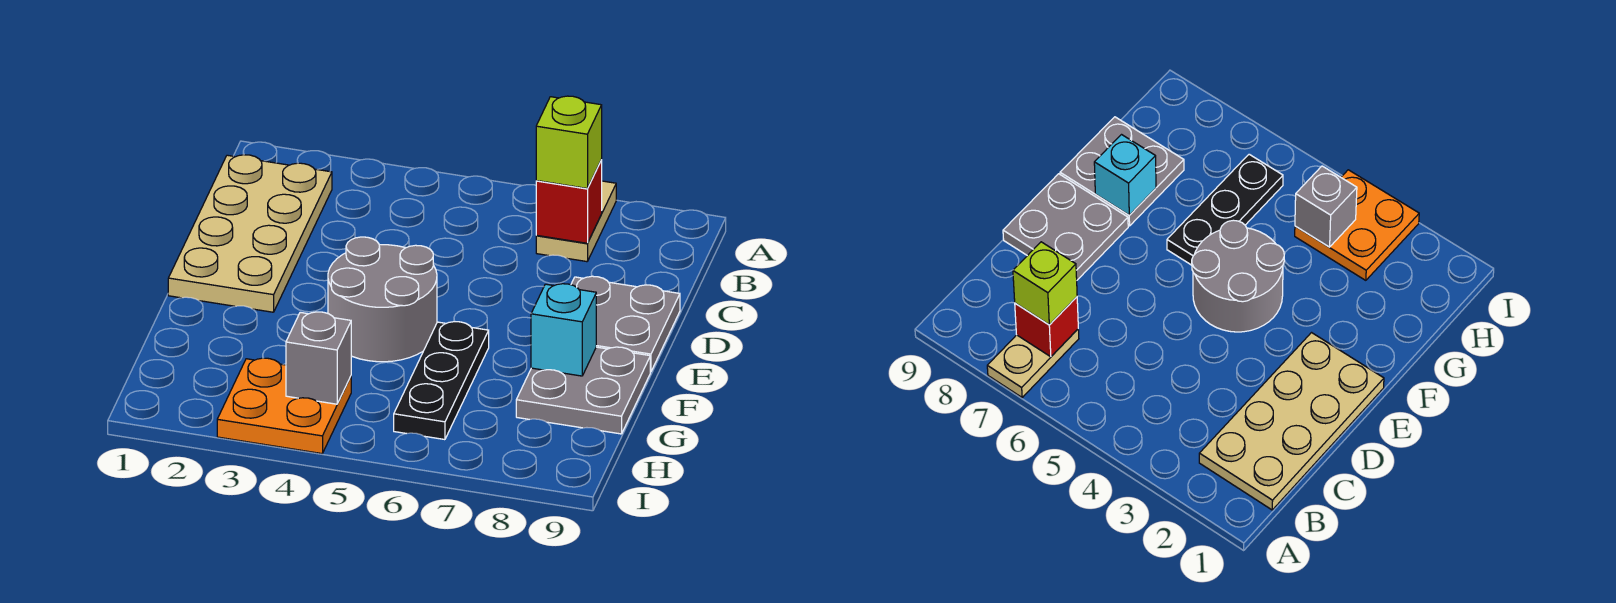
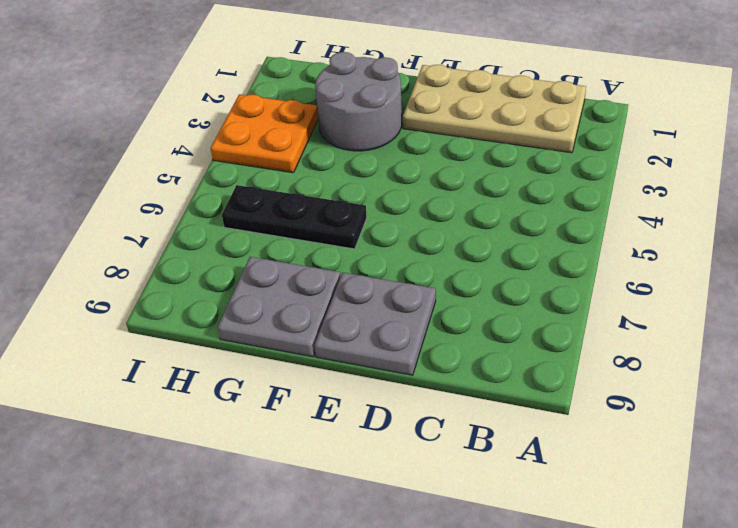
grey round brick F2:G3 level 1 -> grey round brick E4:F5 level 1
none -> tan plate A7:B7 level 1
none -> red brick B7 level 2

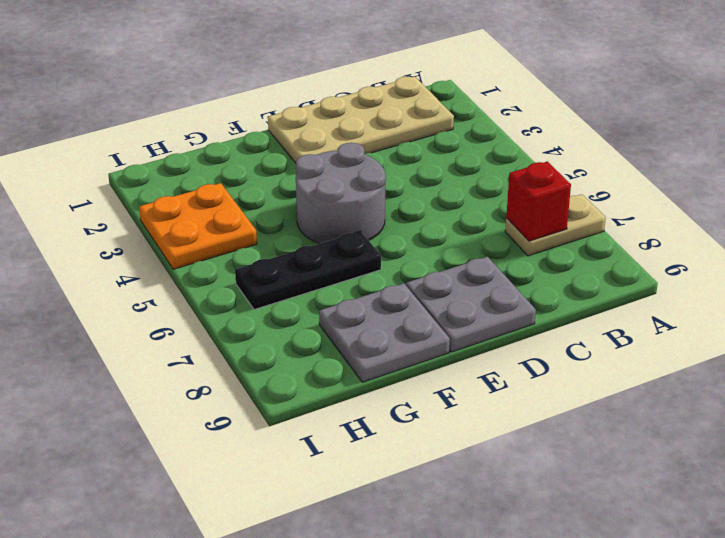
none -> cyan brick F8 level 2
none -> grey brick H4 level 2

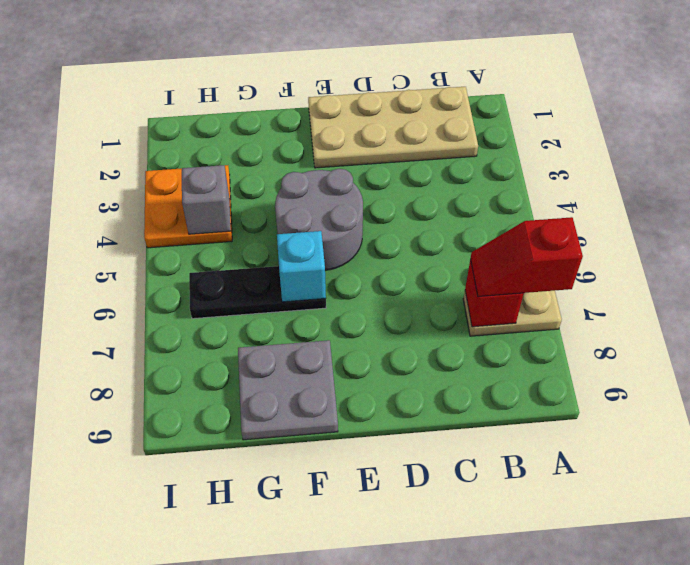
red slope A7:B7 level 3 top A -> lime brick B7 level 3
cyan brick F6 level 2 -> cyan brick F8 level 2
none -> grey plate D8:E9 level 1

